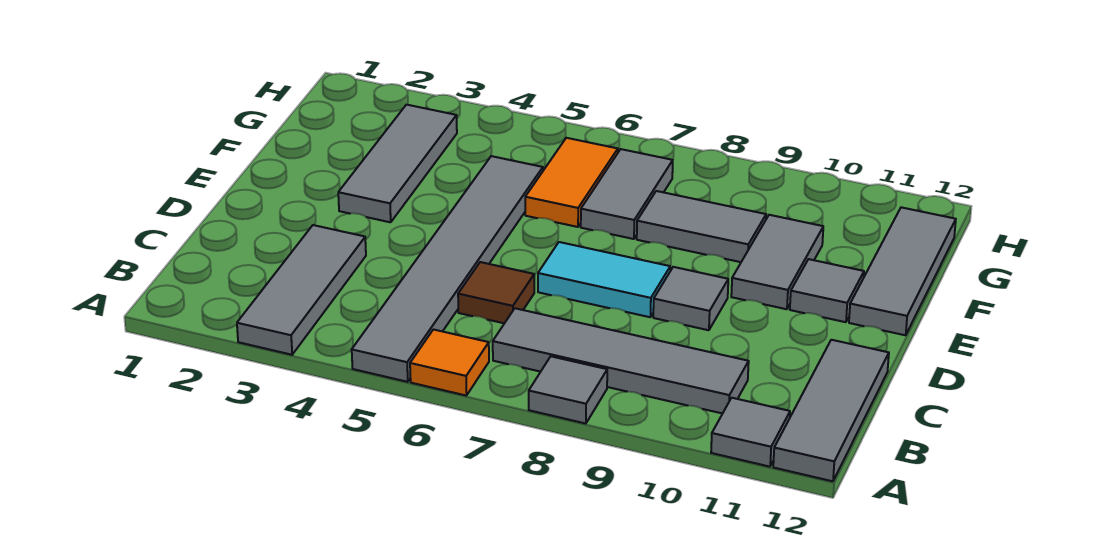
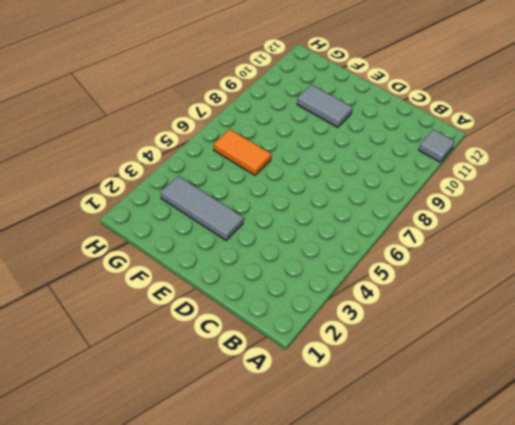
none -> grey tile A3:C3 level 1
none -> grey tile A5:F5 level 1
none -> orange tile A6 level 1

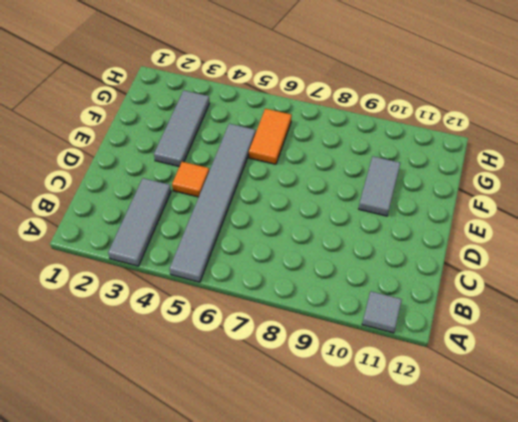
orange tile D4 level 1 -> orange tile A6 level 1
none -> grey tile A8 level 1
none -> grey tile A12:C12 level 1
none -> grey tile B7:B10 level 1

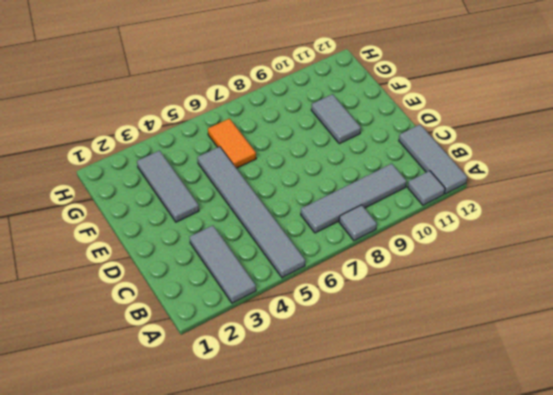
none -> orange tile A6 level 1
none -> brown tile C6 level 1
none -> cyan tile D7:D8 level 1

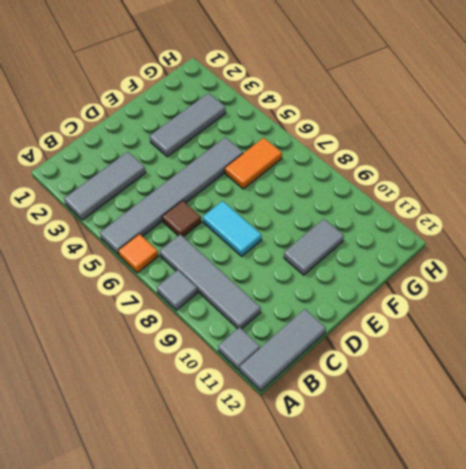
none -> grey tile D9 level 1
none -> grey tile E11 level 1
none -> grey tile E12:G12 level 1

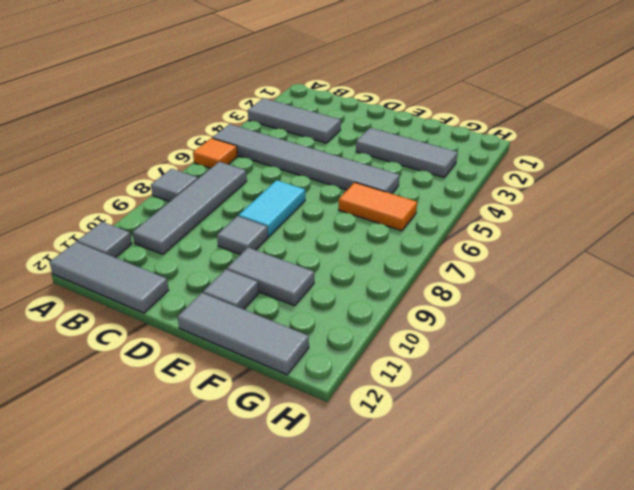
none -> brown tile C6 level 1
none -> grey tile F7:G7 level 1
none -> grey tile F8:F9 level 1

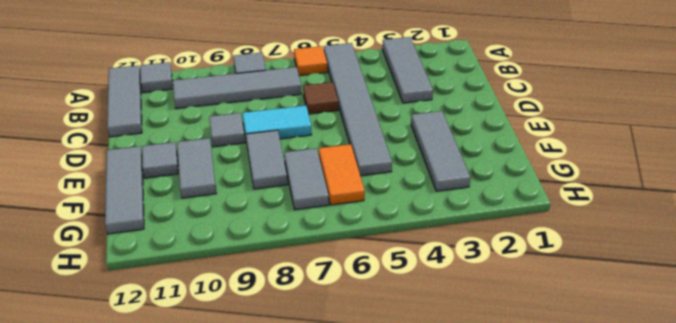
grey tile E8:F8 level 1 -> grey tile F8:F9 level 1

